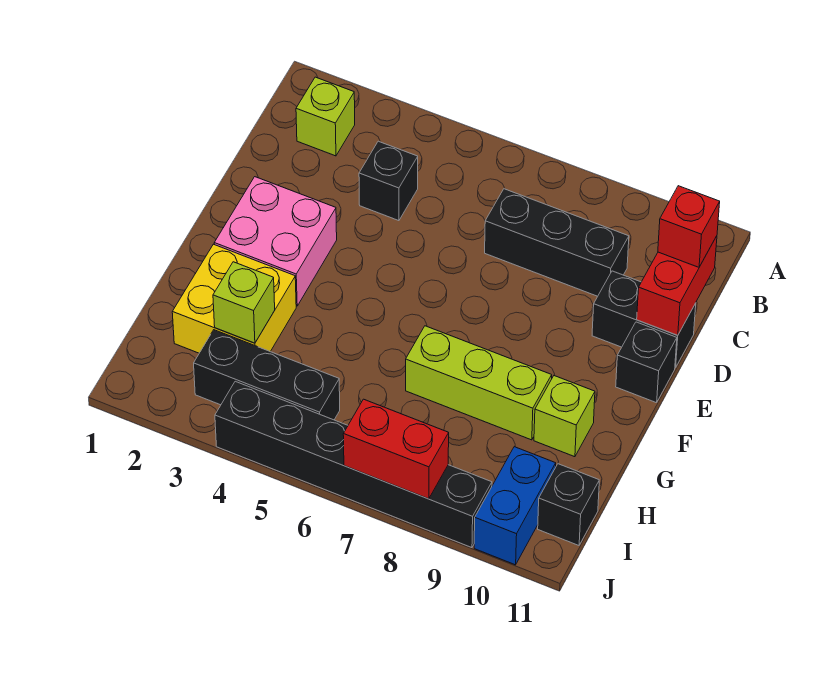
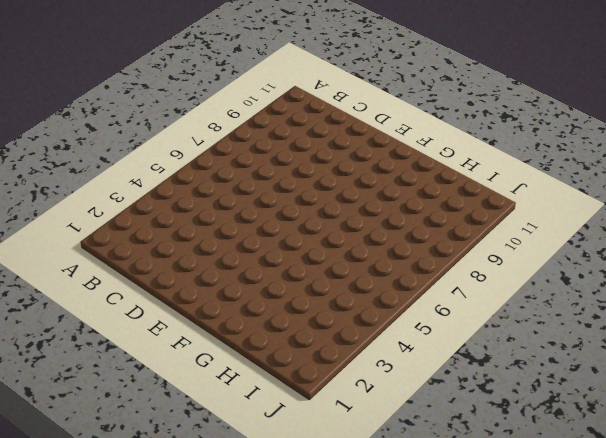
none -> lime brick B2 level 1
none -> black brick C4 level 1
none -> black brick C7:C9 level 1

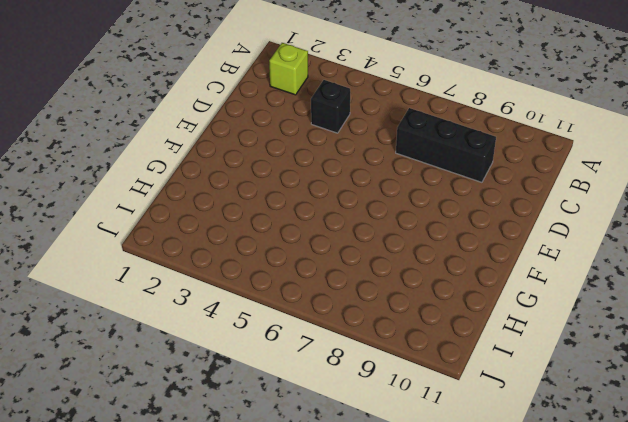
none -> black brick D10:D11 level 1
none -> pink brick E2:F3 level 1
none -> black brick E11 level 1

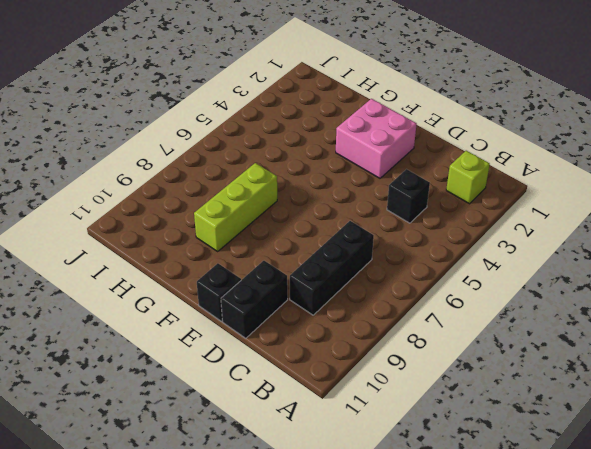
none -> yellow brick G2:H3 level 1
none -> lime brick G10 level 1
none -> black brick I3:I5 level 1

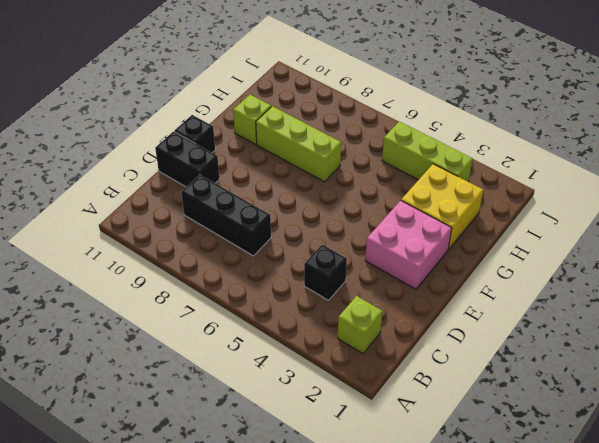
lime brick I3:I5 level 1 -> black brick I3:I5 level 1
none -> blue brick I10:J10 level 1
none -> black brick I11 level 1
none -> black brick J4:J9 level 1

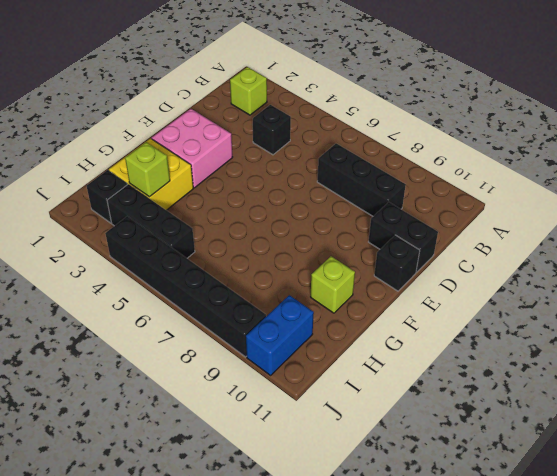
black brick I2 level 1 -> black brick I11 level 1
none -> lime brick G7:G9 level 1
none -> red brick C11:D11 level 2
none -> red brick J7:J8 level 2

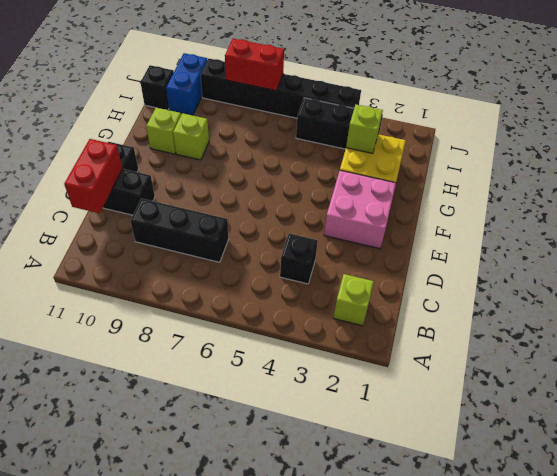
lime brick G9 level 1 -> lime brick G7:G9 level 1
none -> red brick C11 level 3

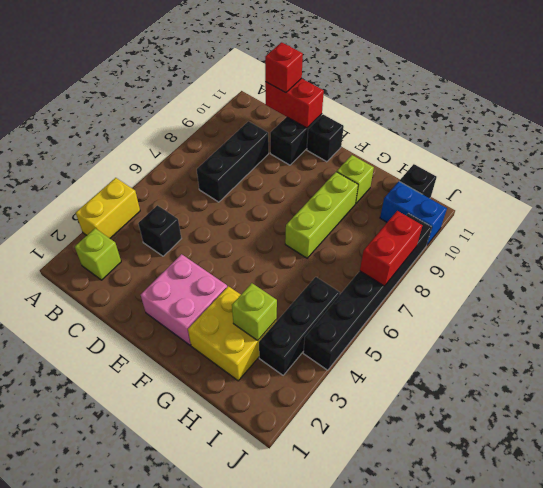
yellow brick A3:A4 level 1 -> none

